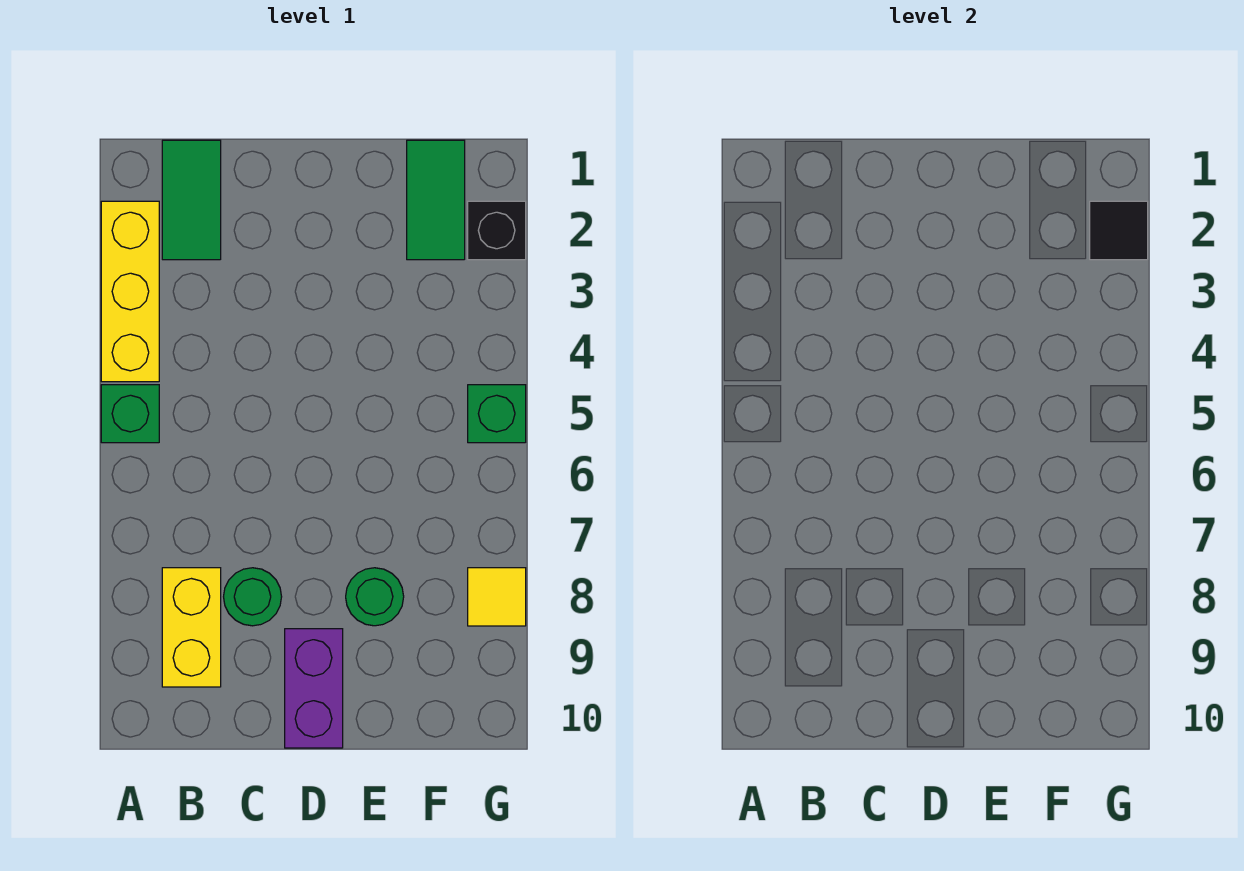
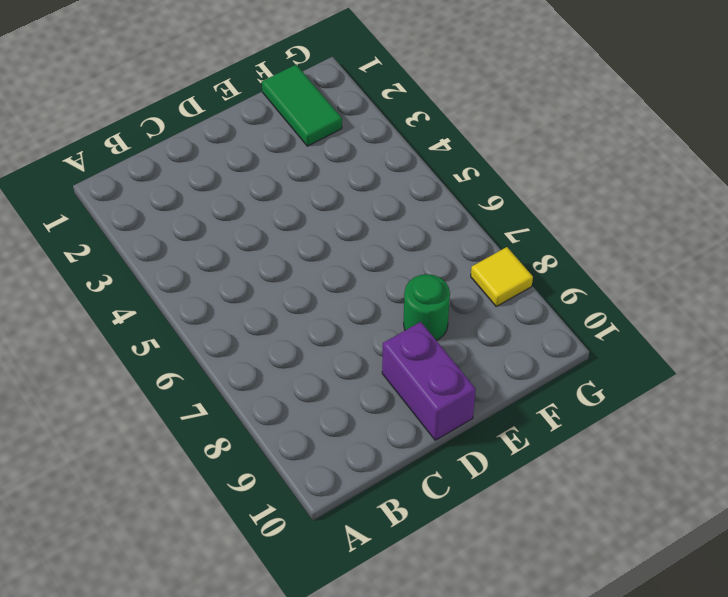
none -> yellow brick A2:A4 level 1
none -> green brick A5 level 1
none -> green tile B1:B2 level 1

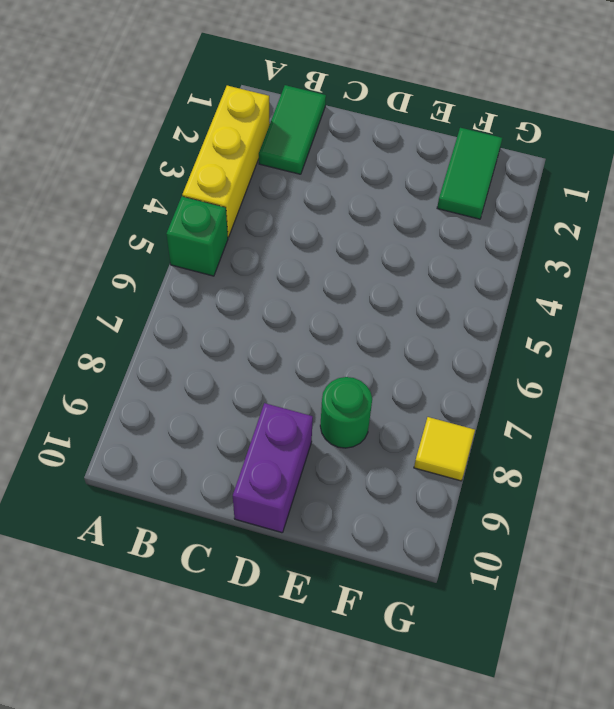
none -> yellow brick B8:B9 level 1
none -> green round brick C8 level 1
none -> black brick G2 level 1

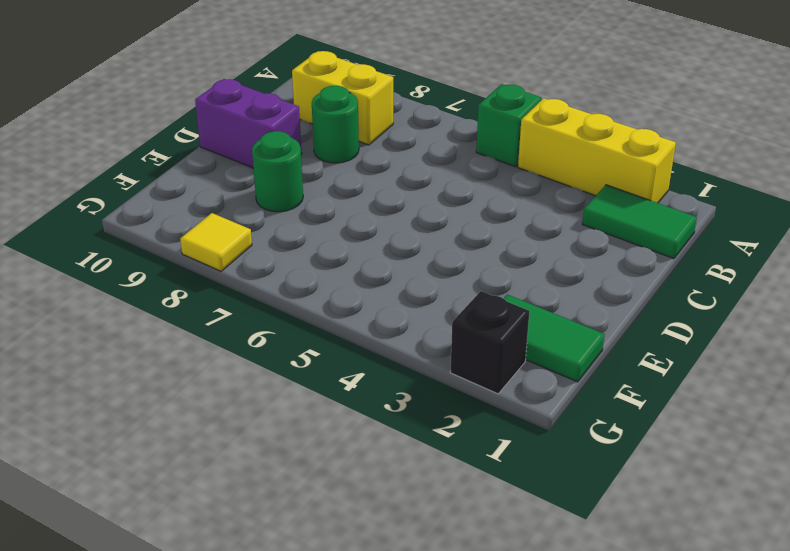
none -> green brick G5 level 1
none -> black tile G2 level 2

